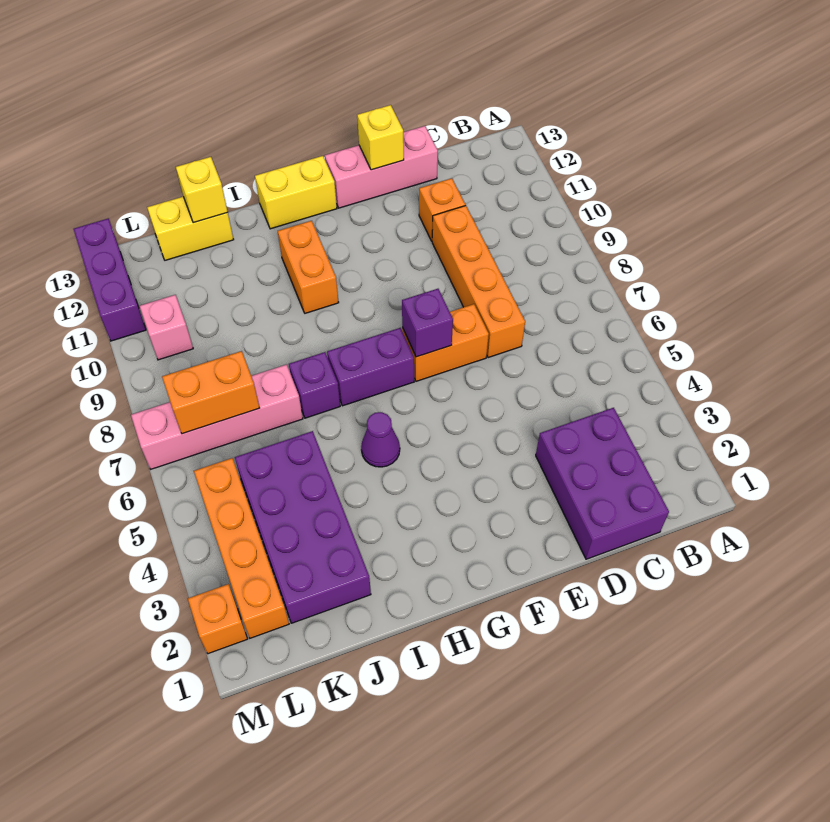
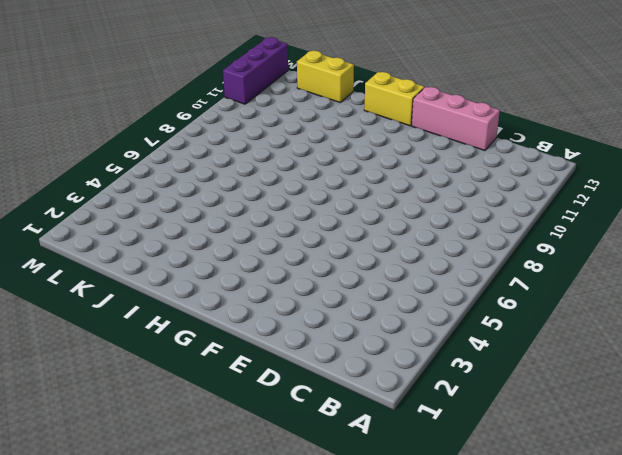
none -> purple brick C1:D3 level 1
none -> orange brick D7:D10 level 1
none -> orange brick D11 level 1

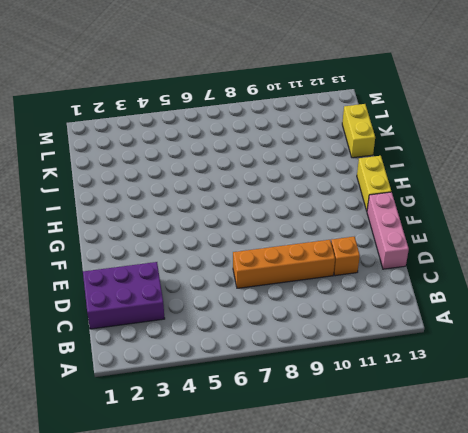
none -> orange brick E7:F7 level 1
none -> purple brick G7:H7 level 1
none -> purple cone H5 level 1

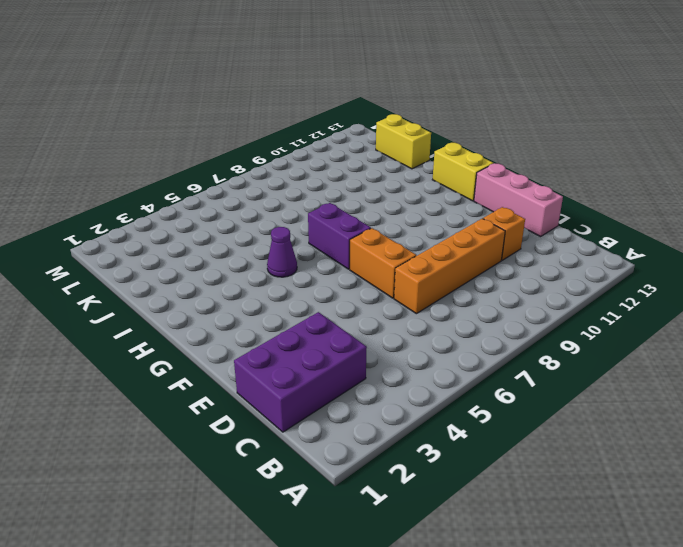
none -> orange brick H10:H11 level 1
none -> purple brick I7 level 1
none -> purple brick J2:K5 level 1

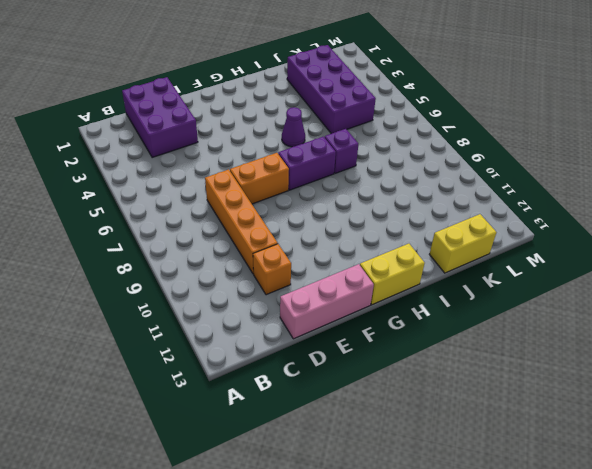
none -> orange brick H10:H11 level 1
none -> pink brick J7:M7 level 1
none -> orange brick L2:L5 level 1

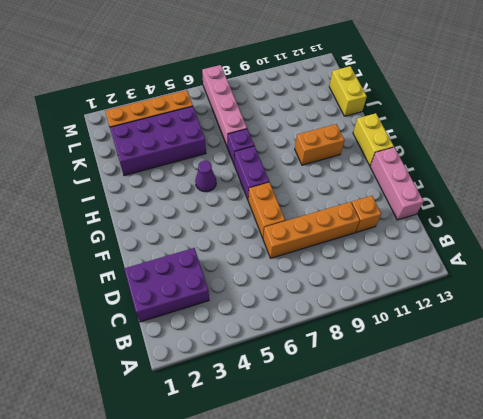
none -> pink brick L10 level 1
none -> orange brick M2 level 1
none -> purple brick M11:M13 level 1

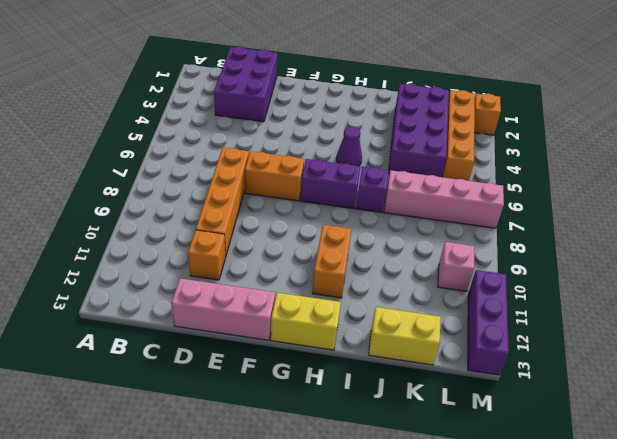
none -> yellow brick E13 level 2
none -> purple brick F7 level 2
none -> yellow brick J13 level 2

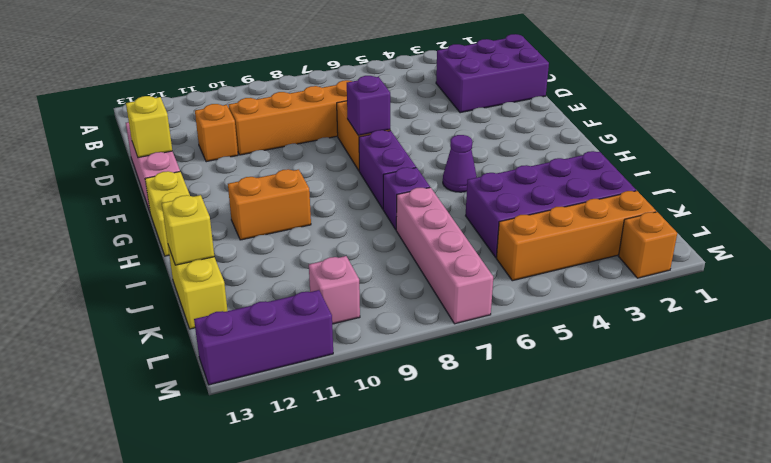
none -> orange brick K7:L7 level 2

